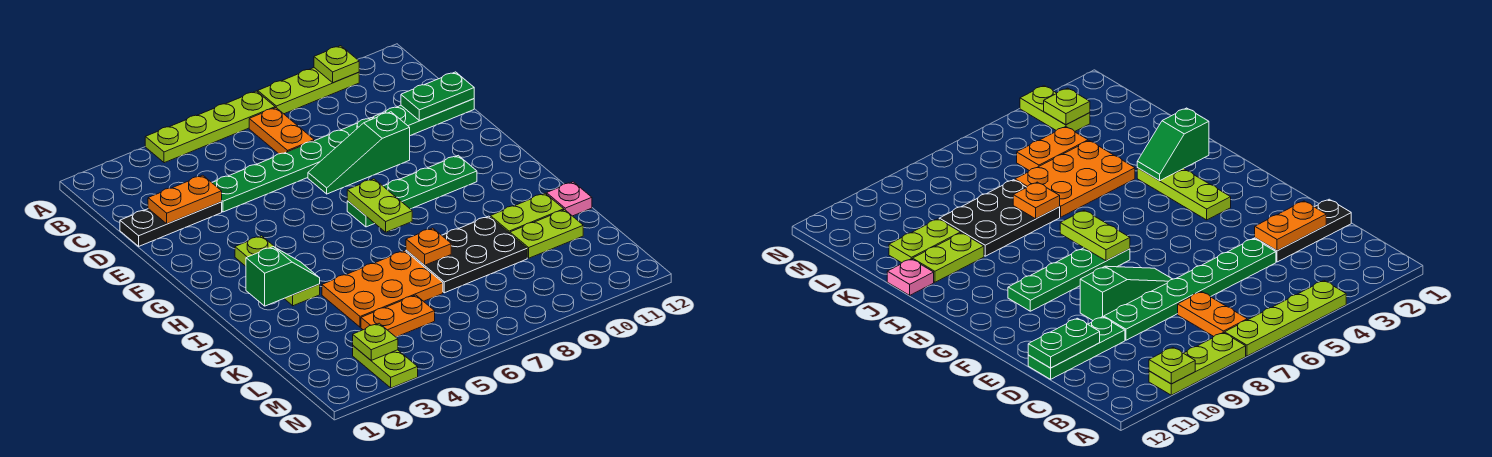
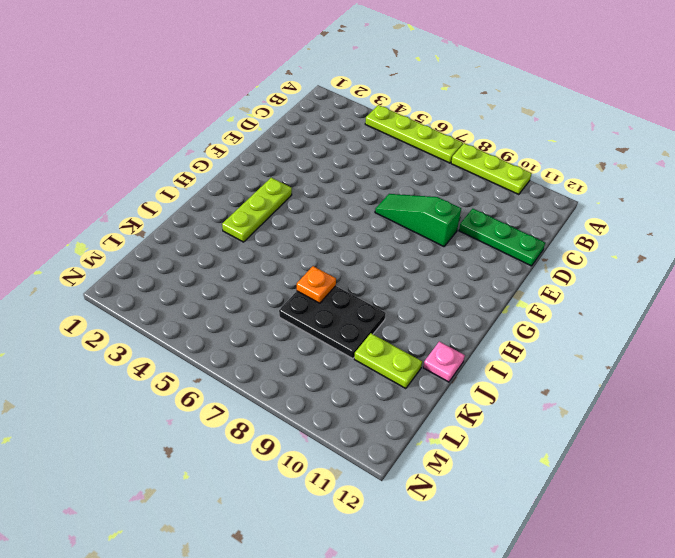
none -> orange plate B7:C7 level 1
none -> black plate D1:D3 level 1
none -> green plate D4:D9 level 1

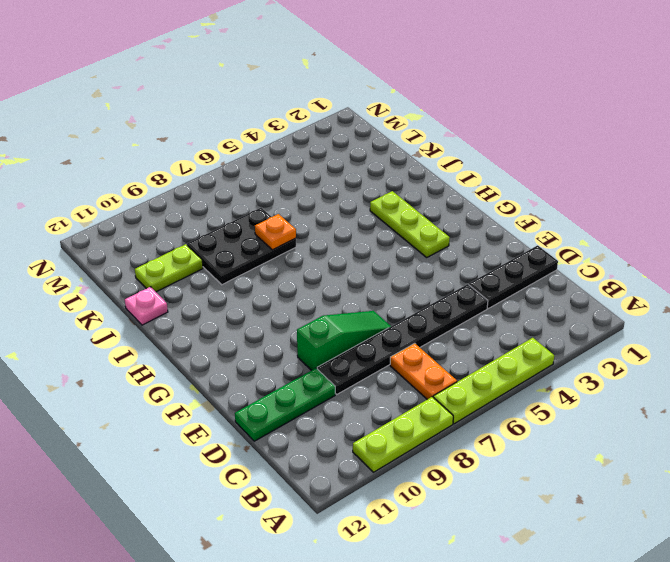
black plate D4:D9 level 1 -> green plate D4:D9 level 1
none -> green plate G7:G10 level 1
none -> orange plate J4:K6 level 1
none -> lime plate J10:J11 level 1

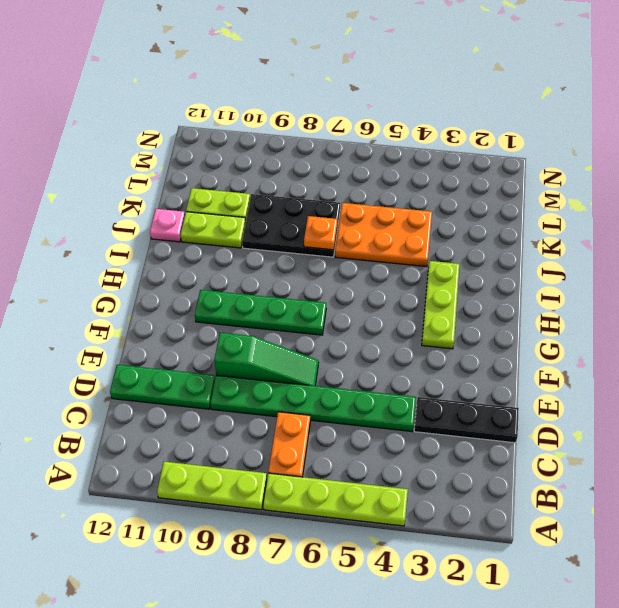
none -> orange plate L4:L5 level 1
none -> lime plate M3:N3 level 1
none -> lime plate A10 level 2

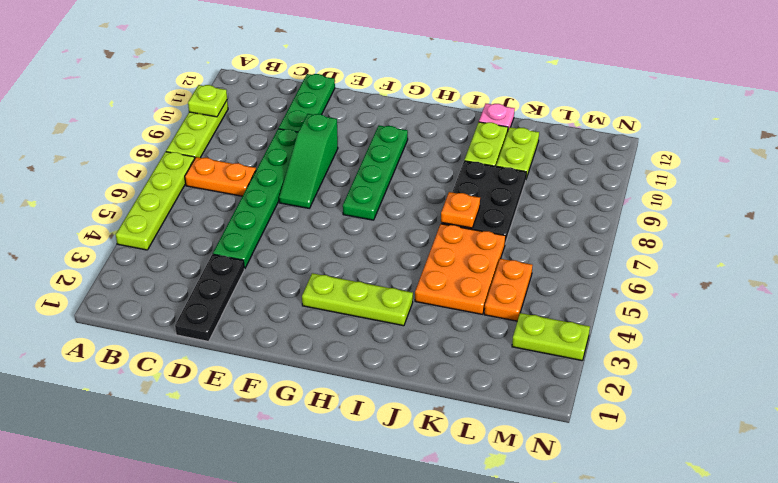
none -> orange plate D2:D3 level 2
none -> green plate D11:D12 level 2
none -> lime plate G7:H7 level 2

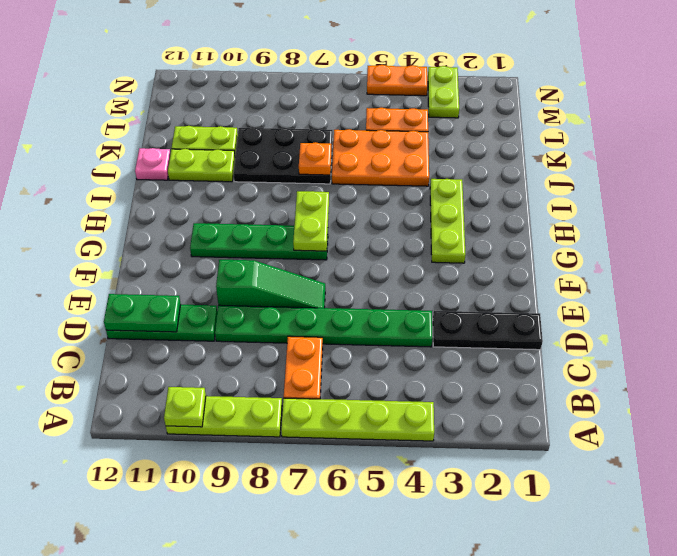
orange plate N4:N5 level 1 -> orange plate D2:D3 level 2
none -> green slope I2:I3 level 2 top 2
none -> lime plate M3 level 2

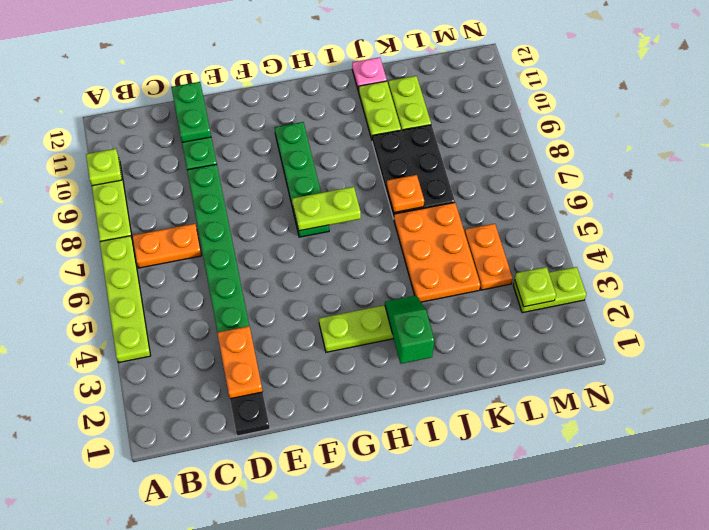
none -> green slope E7:E9 level 1 top 9

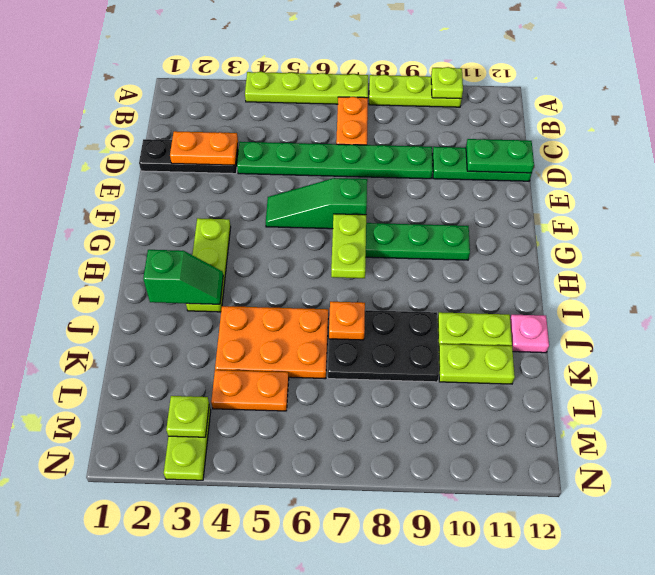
green slope F5:F7 level 1 top 7 -> green slope E7:E9 level 1 top 9

